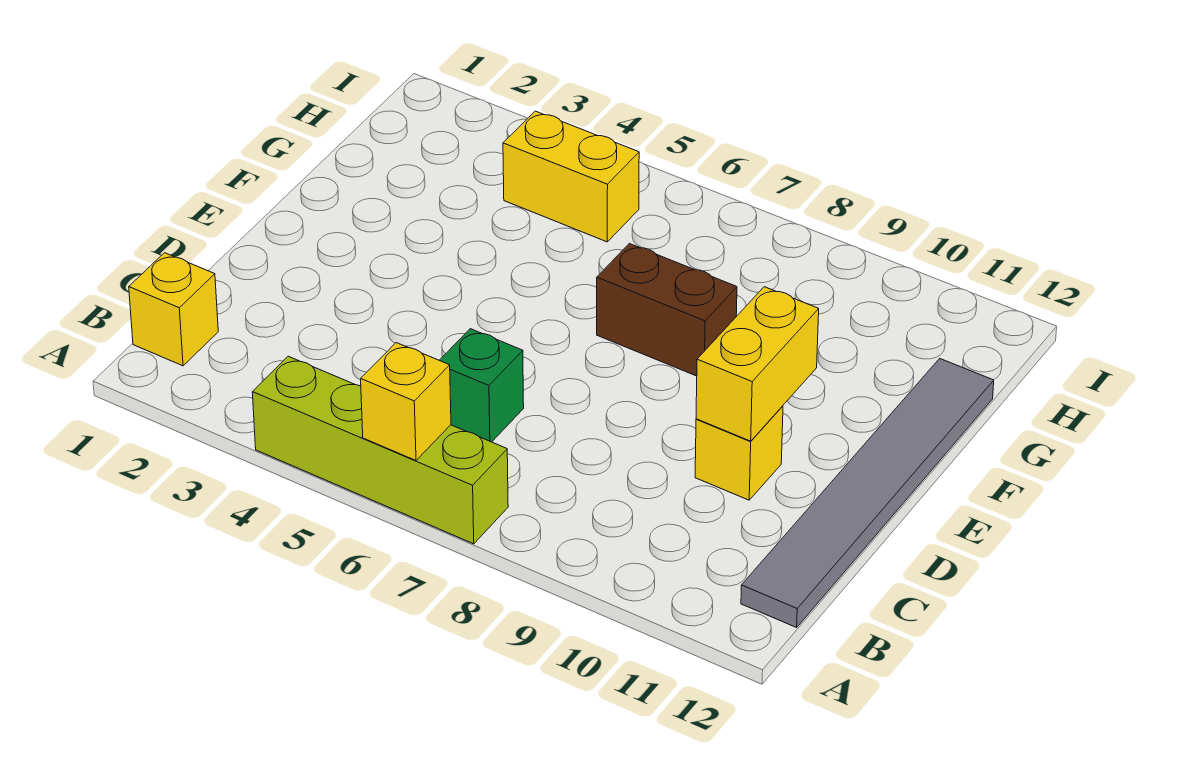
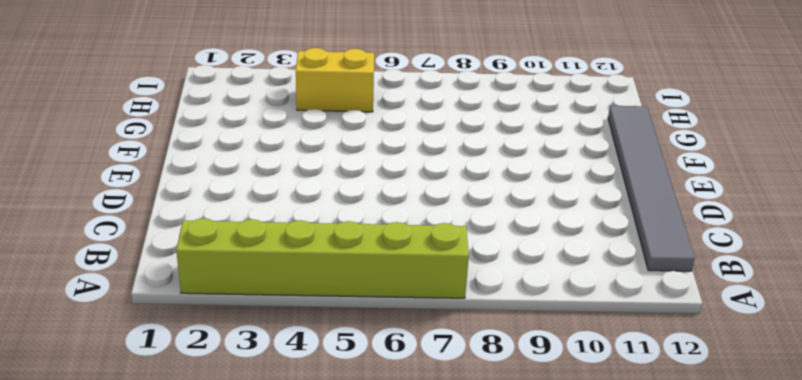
lime brick A2:A7 level 1 -> lime brick A4:A7 level 1
none -> yellow brick B1 level 1
none -> green brick C6 level 1

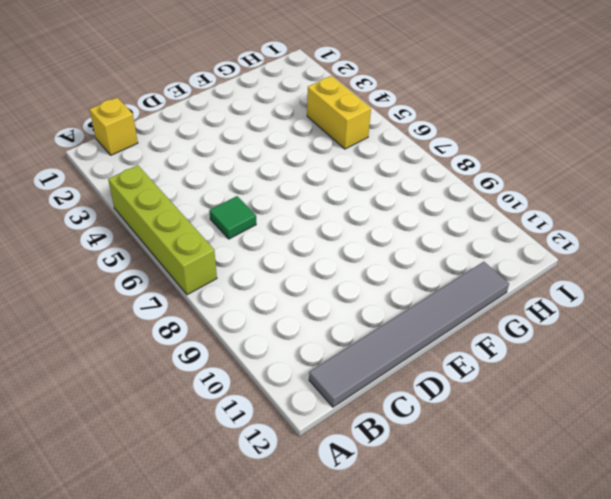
green tile C6 level 1 -> green brick C6 level 1
none -> yellow brick D10 level 1
none -> brown brick F7:F8 level 1

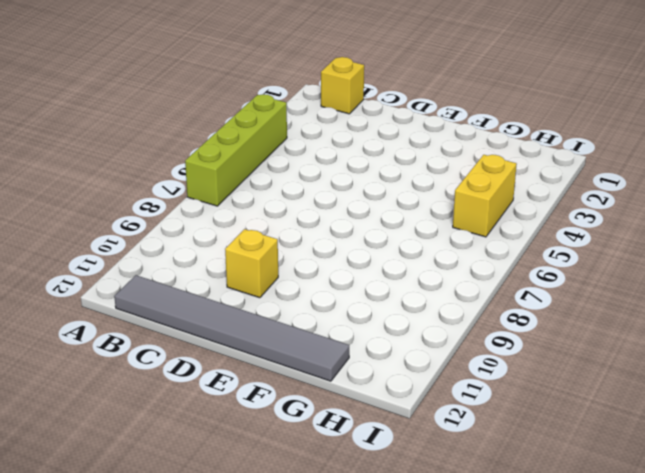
none -> green brick C6 level 1
none -> brown brick F7:F8 level 1

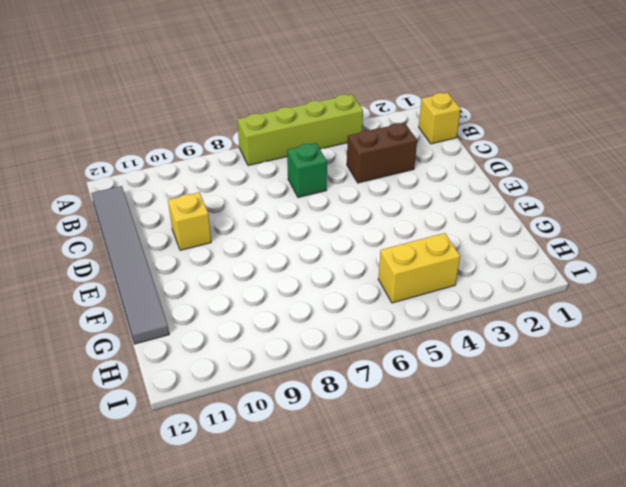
brown brick C3:C4 level 1 -> brown brick F7:F8 level 1
none -> yellow brick A6 level 2
none -> yellow brick D10:E10 level 2

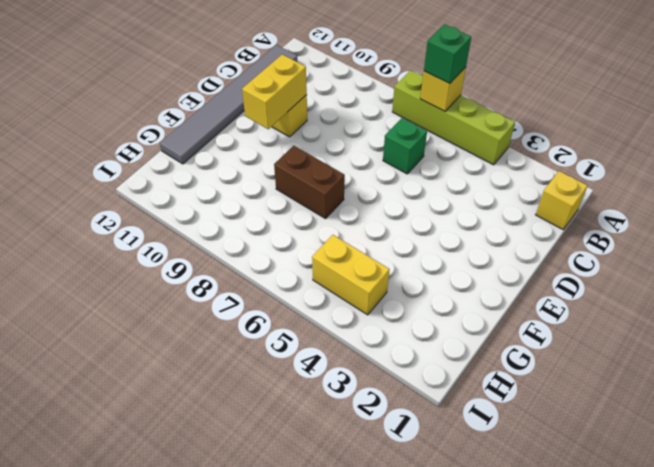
green brick A6 level 3 -> none

